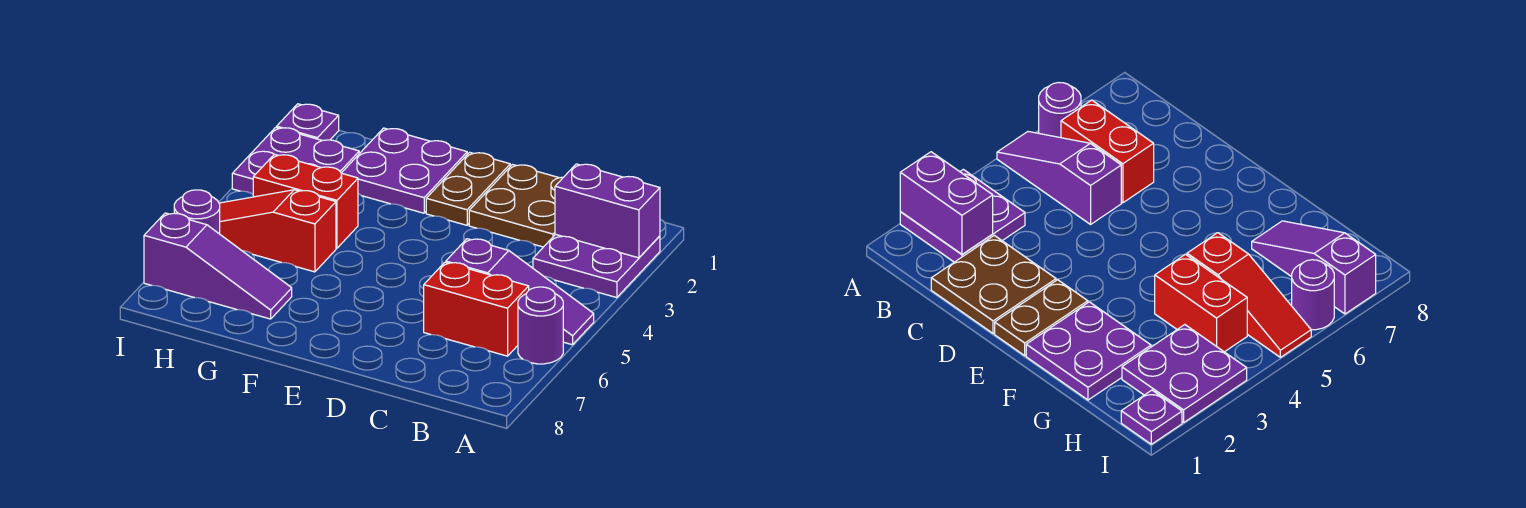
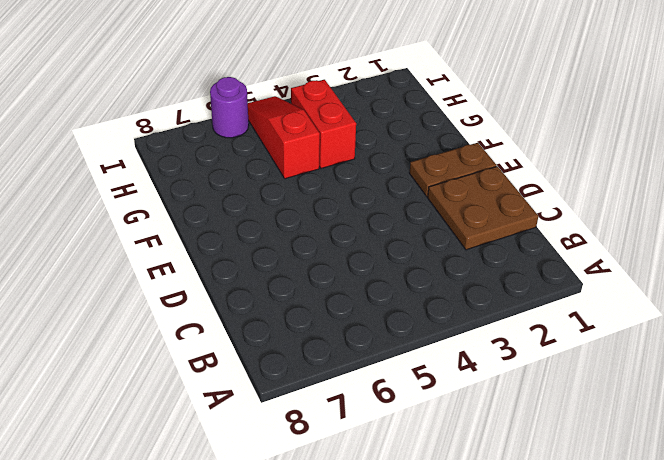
none -> purple plate A2:B3 level 1
none -> purple slope A5:C5 level 1 top C
none -> purple round brick A6 level 1

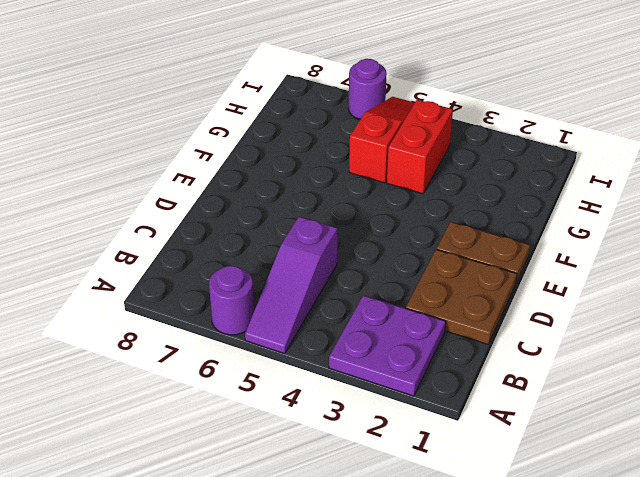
none -> red brick B6:C6 level 1
none -> purple plate F1:G2 level 1
none -> purple slope G7:I7 level 1 top I

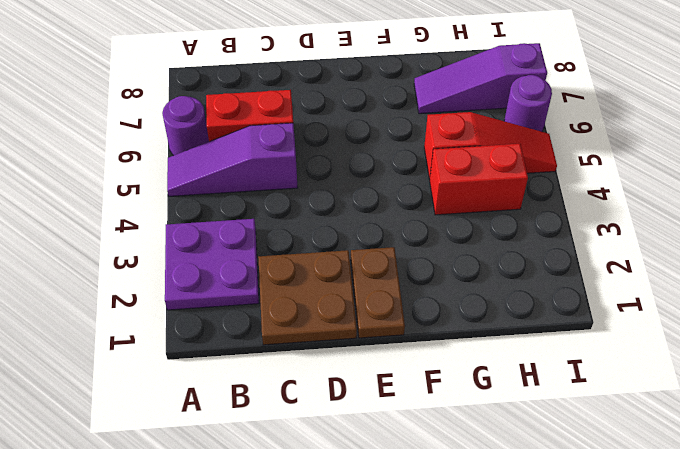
none -> purple plate F1:G2 level 1
none -> purple plate H2:I3 level 1
none -> purple plate I1 level 1

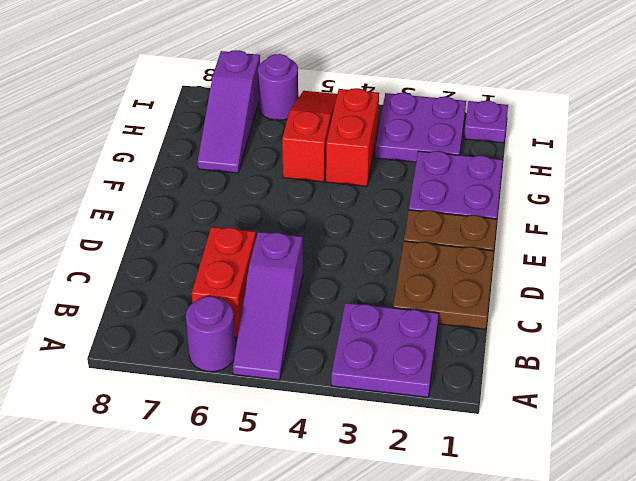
none -> purple brick A2:B2 level 2

